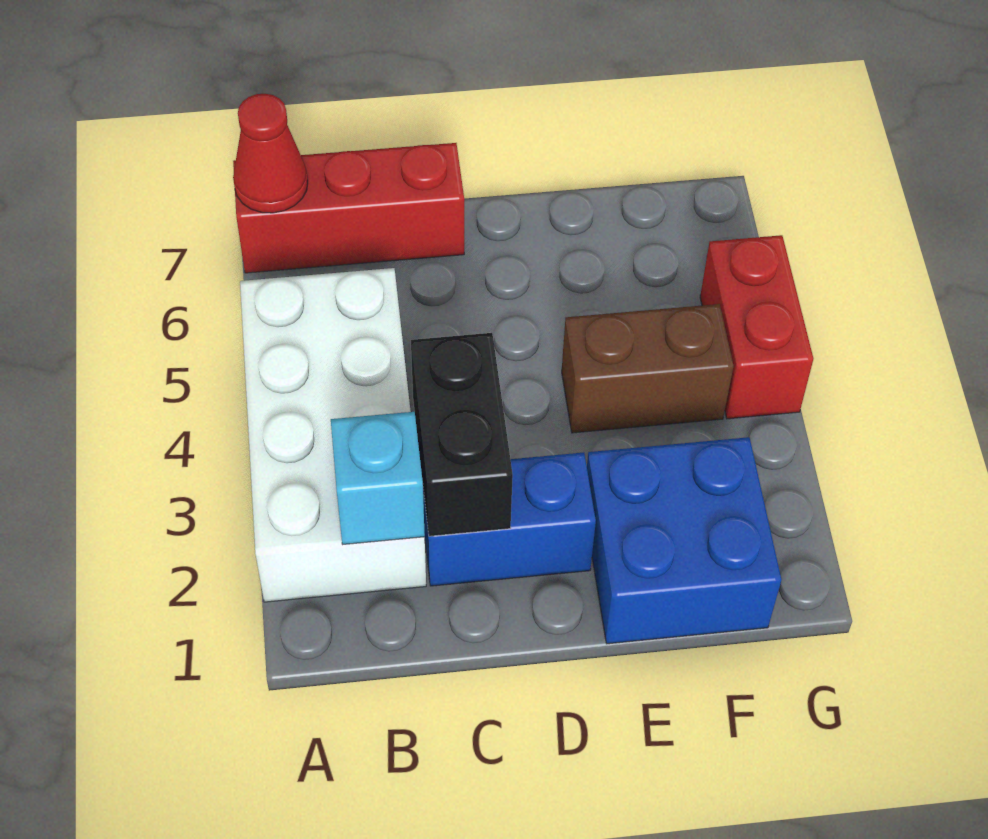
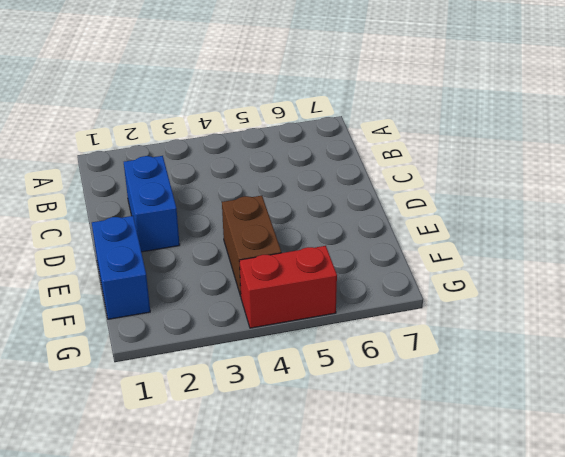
blue brick E1:F1 level 1 -> blue brick E1:F2 level 1
none -> white brick A2:B5 level 1
none -> red brick A7:C7 level 1

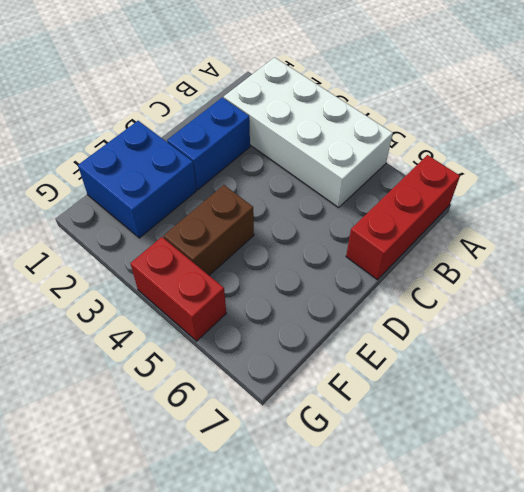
none -> red cone A7 level 2
none -> cyan brick B2 level 2

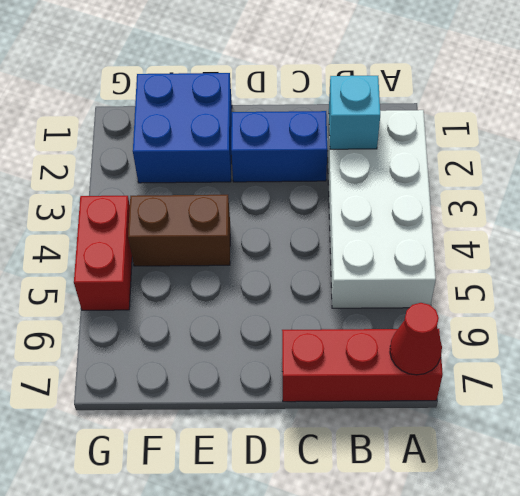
none -> black brick C2:C3 level 2

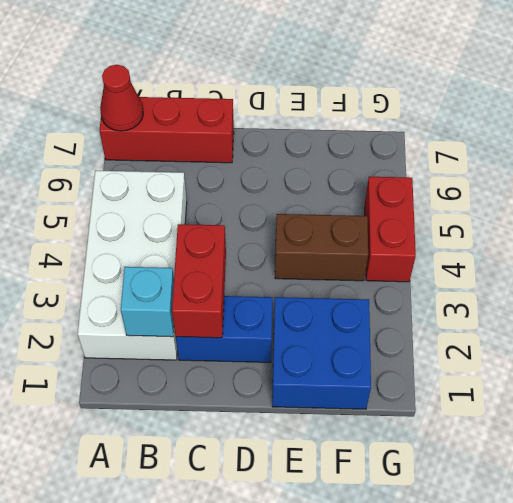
red brick C2:C3 level 2 -> black brick C2:C3 level 2

